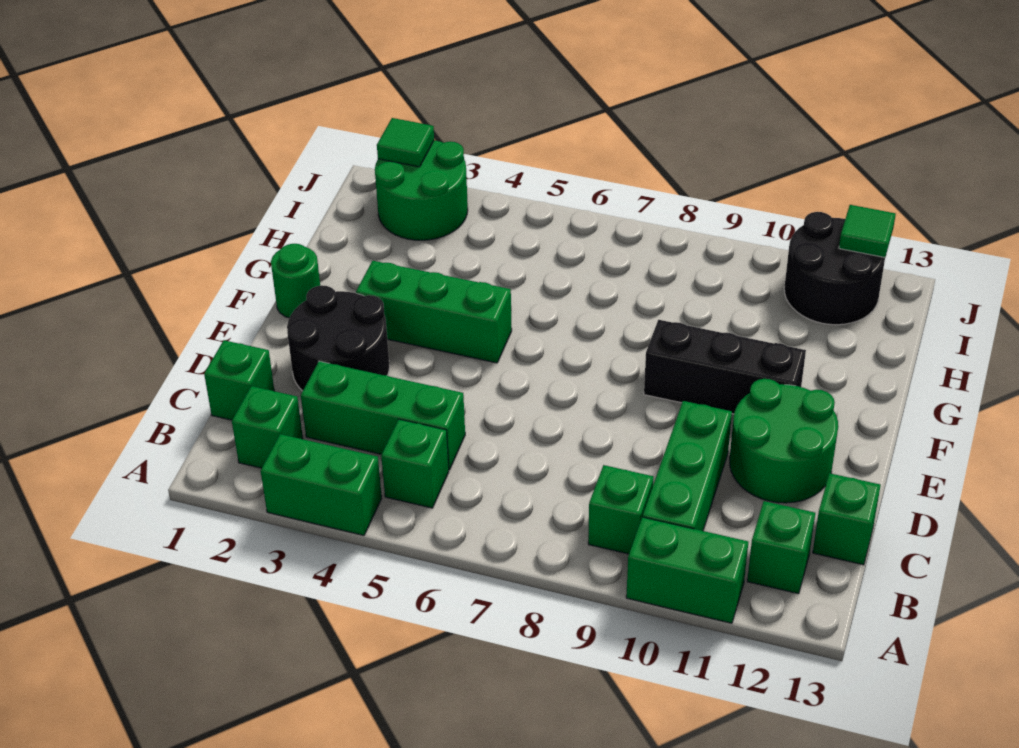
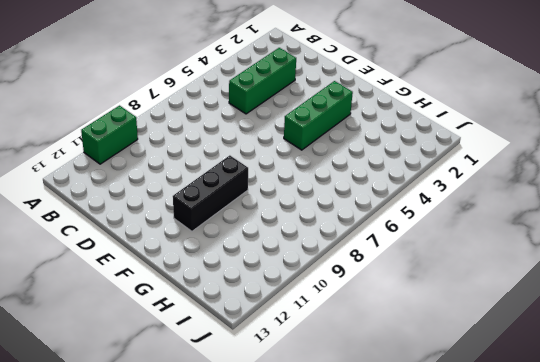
none -> green brick A3:A4 level 1
none -> green brick B2 level 1
none -> green brick B5 level 1

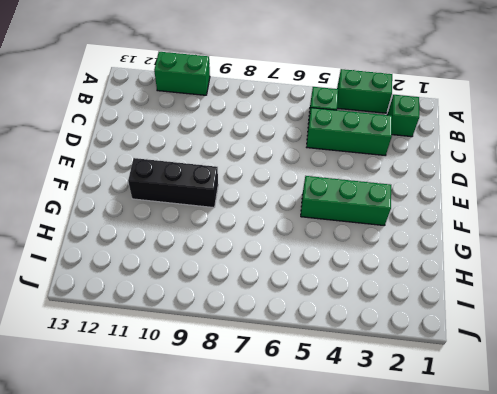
none -> green brick B9 level 1
none -> green brick B10:D10 level 1
none -> green brick B12 level 1

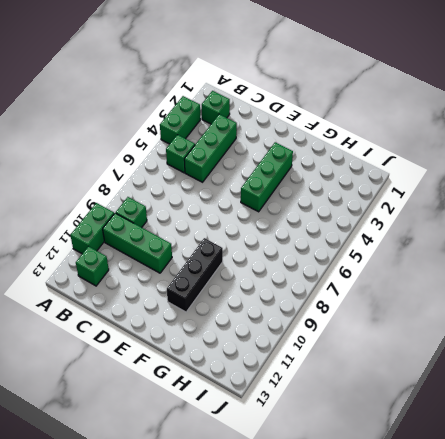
none -> green brick C1 level 1
none -> green brick C13 level 1
none -> black round brick D2:E3 level 1

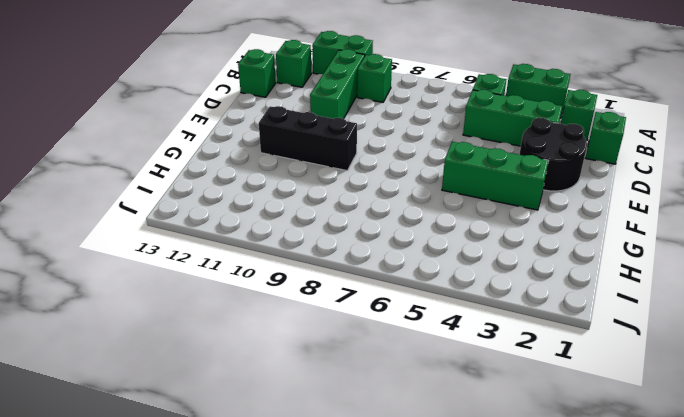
none -> green round brick D11:E12 level 1
none -> green round brick F1 level 1
none -> green round brick I2:J3 level 1

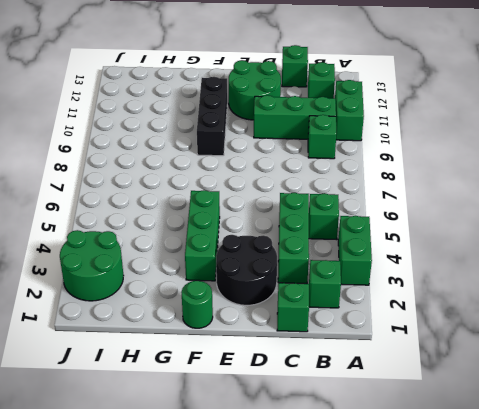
none -> black round brick I11:J12 level 1
none -> green tile J2 level 2
none -> green tile J12 level 2

